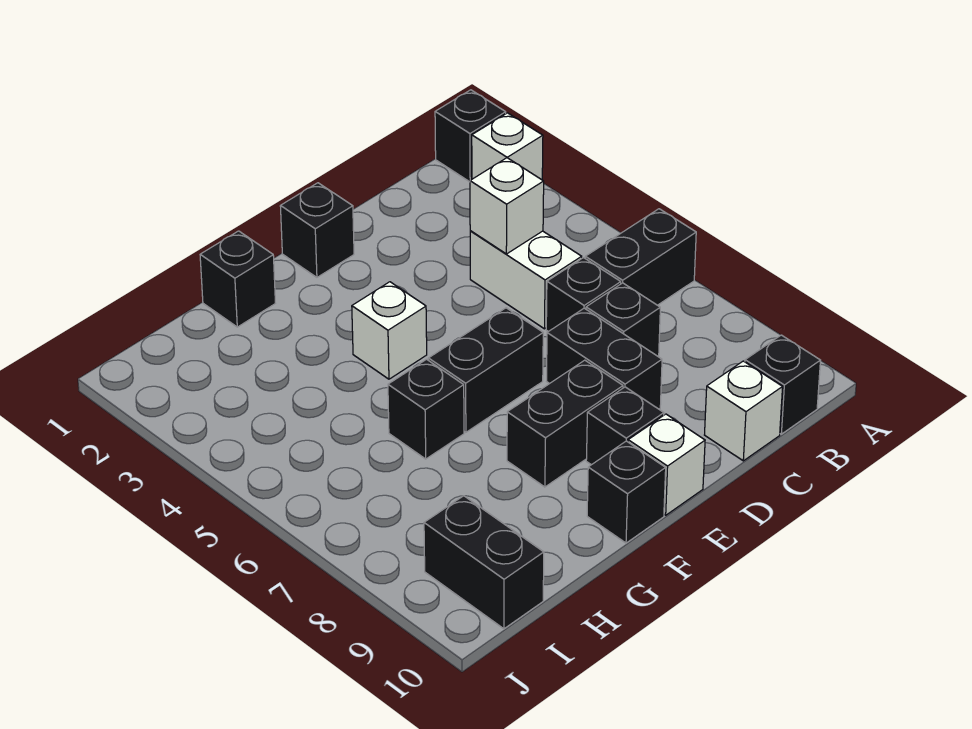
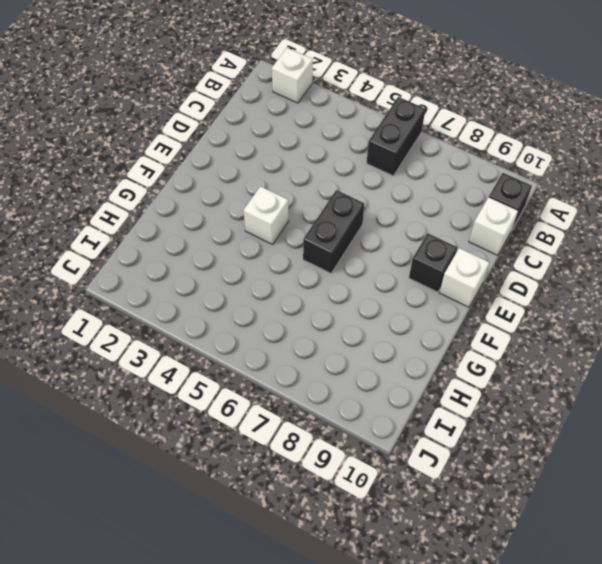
none -> black brick A1 level 1
none -> white brick C4:C5 level 1
none -> black brick C6 level 1

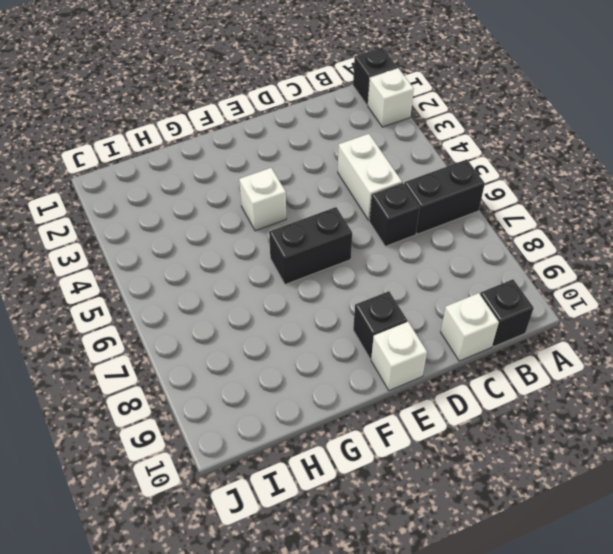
none -> black brick C7 level 1
none -> black brick D7:D8 level 1
none -> black brick E1 level 1

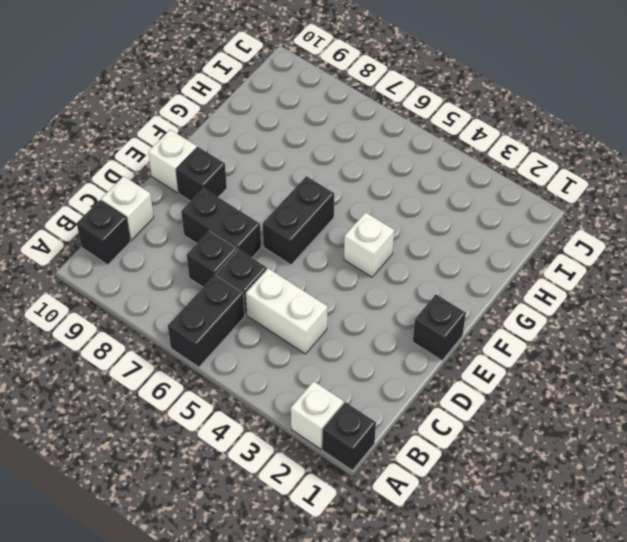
none -> black brick E8:F8 level 1
none -> black brick F10 level 1
none -> black brick G1 level 1

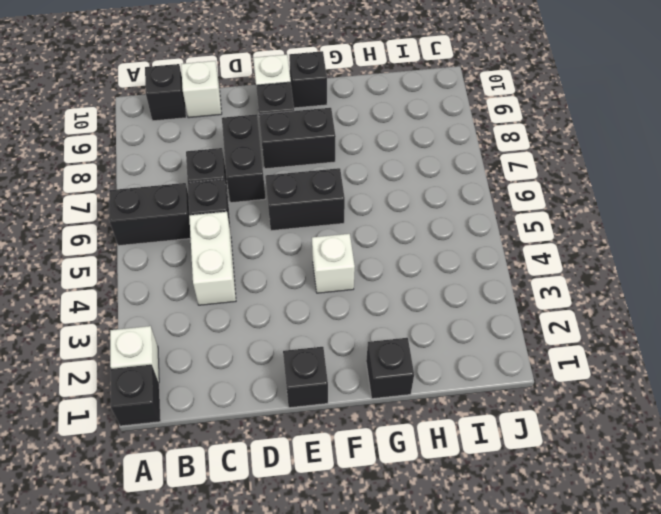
none -> black brick G6 level 1
none -> black brick I9:I10 level 1
none -> white brick C4 level 2

